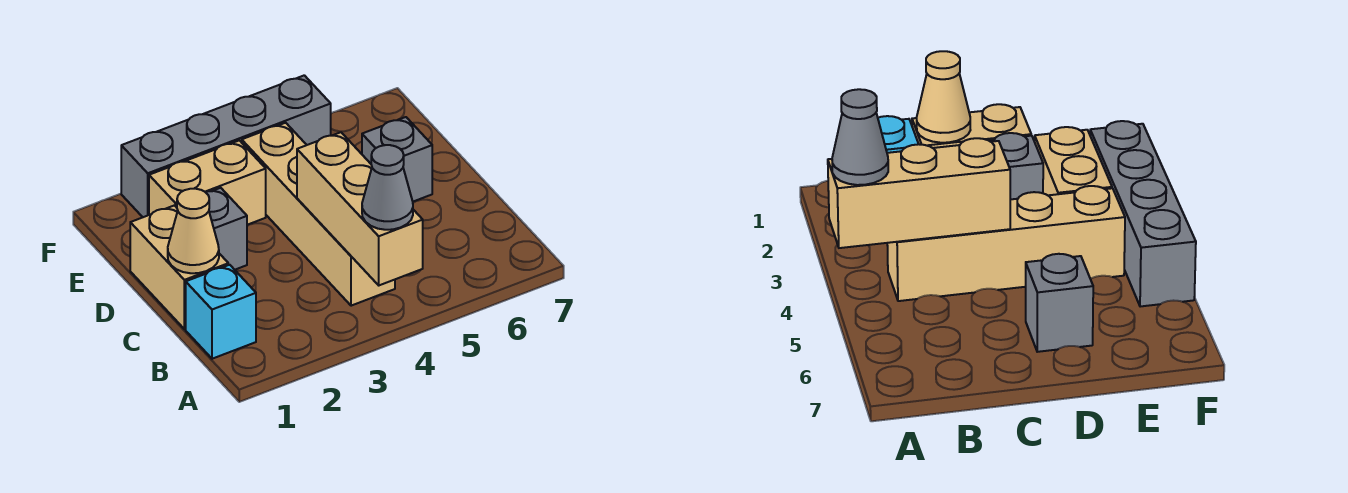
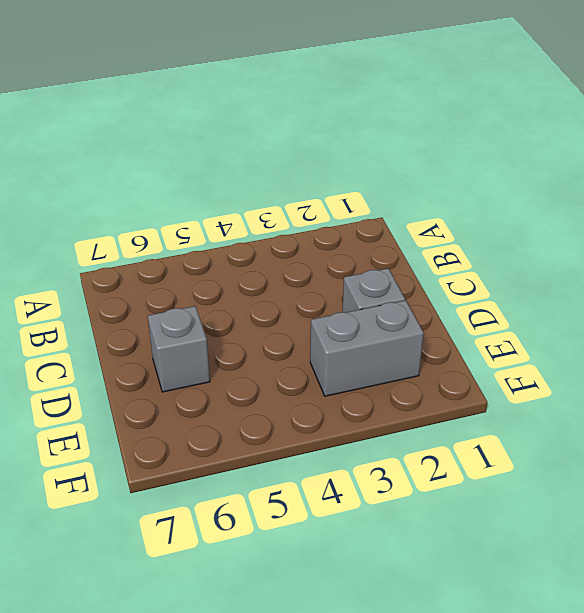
grey brick E2:E3 level 1 -> tan brick E2:E3 level 1
none -> cyan brick B1 level 1
none -> tan brick B4:E4 level 1

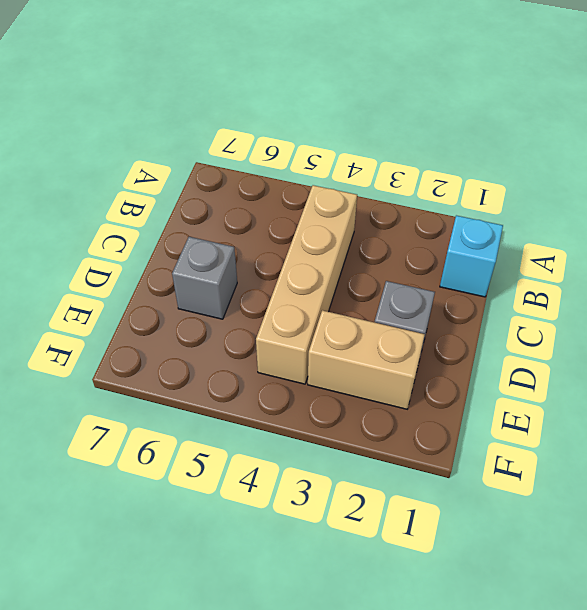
none -> tan brick C1:D1 level 1
none -> grey brick F2:F5 level 1

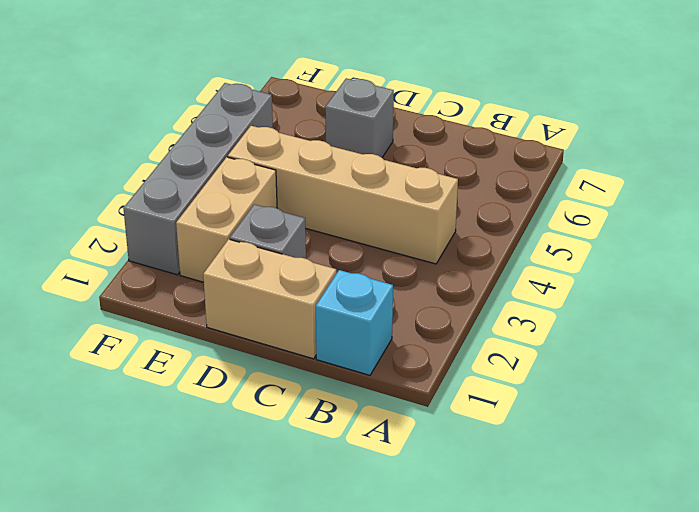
none -> tan brick A4:C4 level 2
none -> tan cone C1 level 2

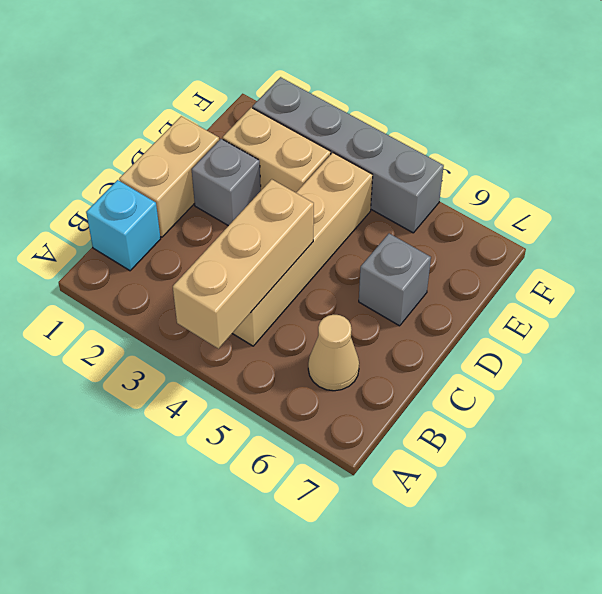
tan cone B6 level 1 -> tan cone C1 level 2
none -> grey cone A4 level 3

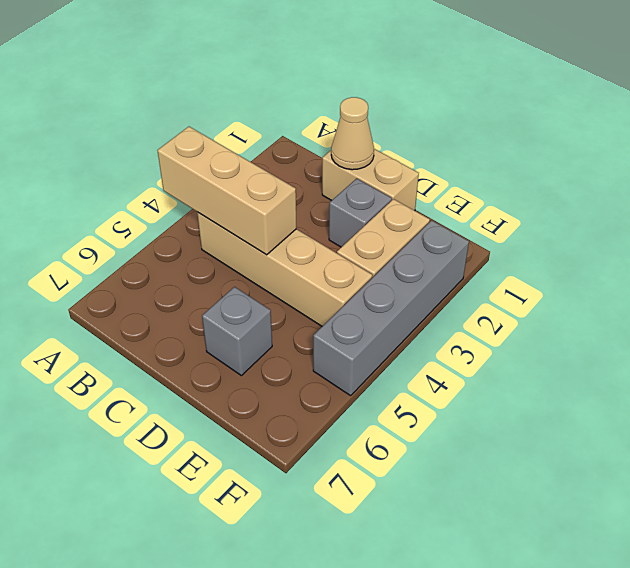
none -> cyan brick B1 level 1
none -> grey cone A4 level 3

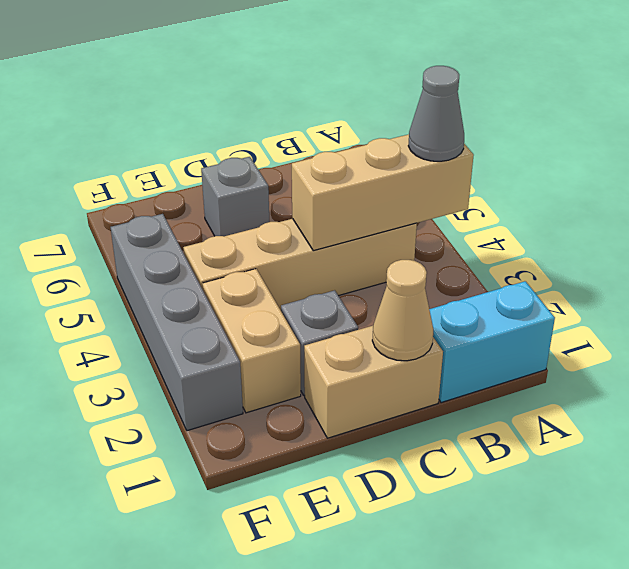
cyan brick A1:B1 level 1 -> cyan brick B1 level 1

